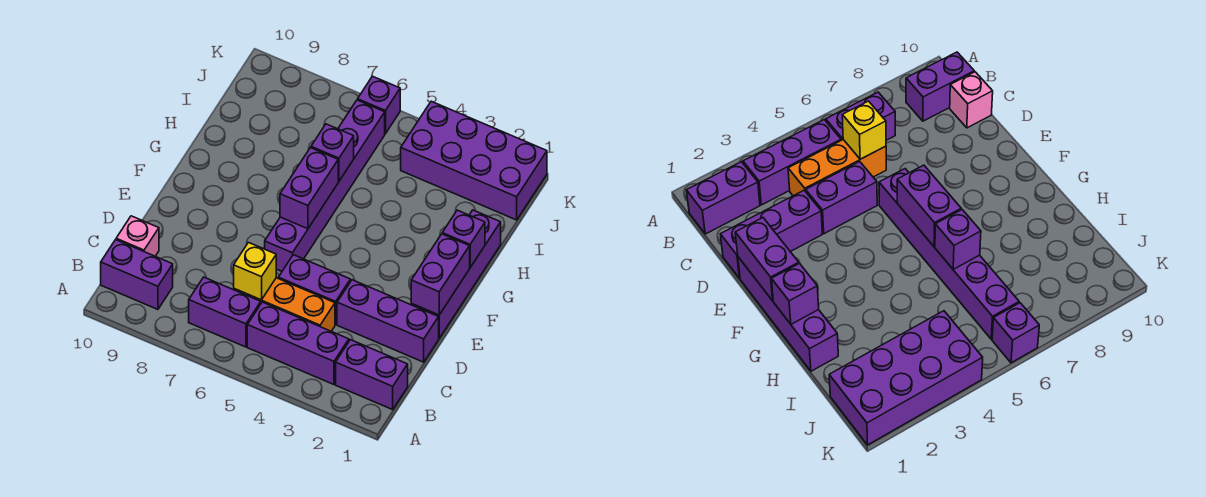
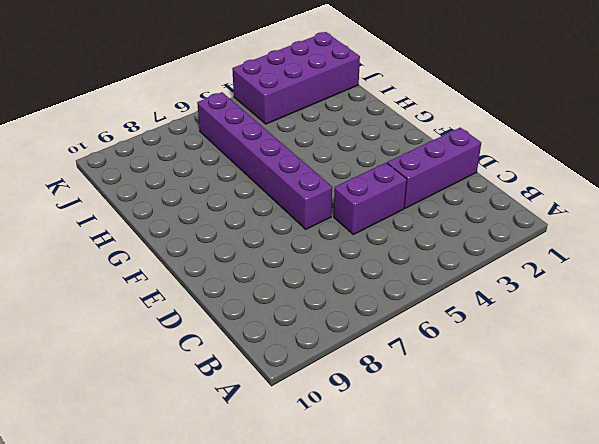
none -> purple brick B1:B2 level 1
none -> purple brick B3:B5 level 1
none -> purple brick B6:B7 level 1

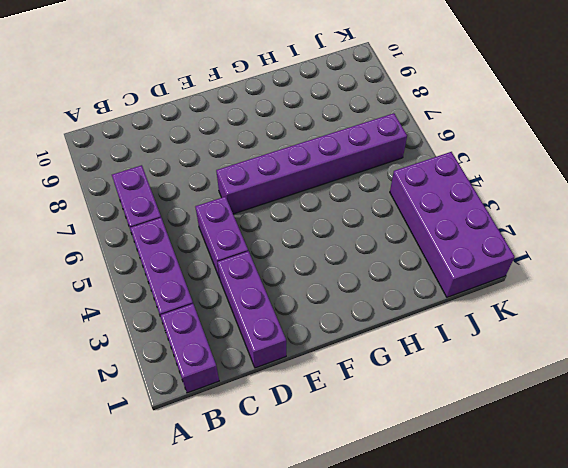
none -> purple brick B9:B10 level 1
none -> orange brick C4:C6 level 1
none -> pink brick C10 level 1

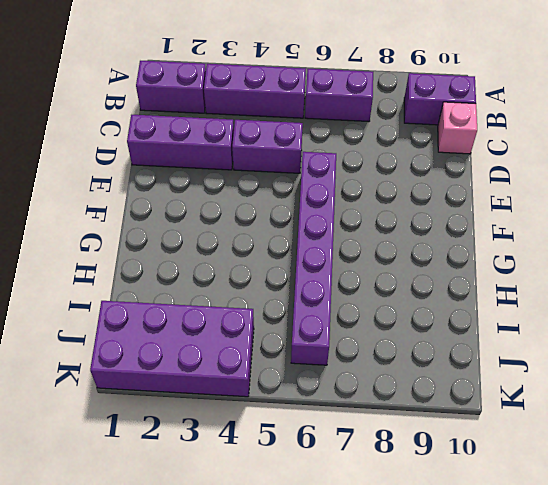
none -> orange brick C4:C6 level 1
none -> purple brick E1:H1 level 1
none -> purple brick K6 level 1

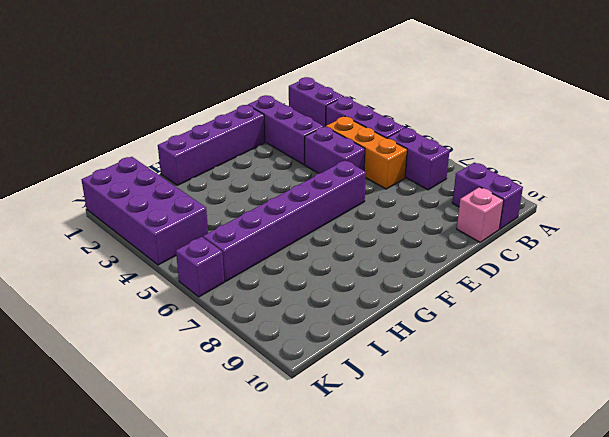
none -> yellow brick C6 level 2
none -> purple brick E1:F1 level 2
none -> purple brick F6:G6 level 2

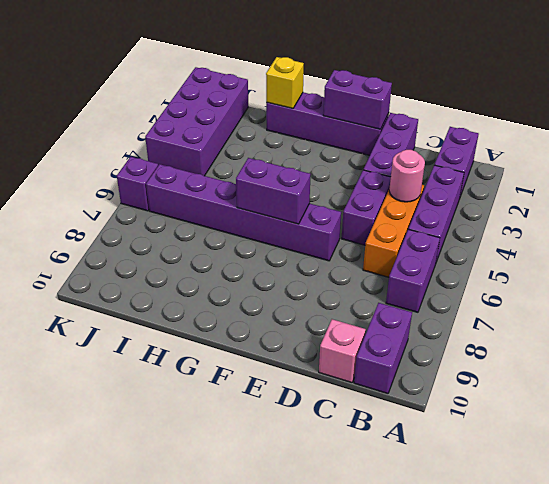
pink round brick C4 level 2 -> none
yellow brick H1 level 2 -> yellow brick C6 level 2
none -> purple brick G1 level 2
none -> purple brick H6 level 2

